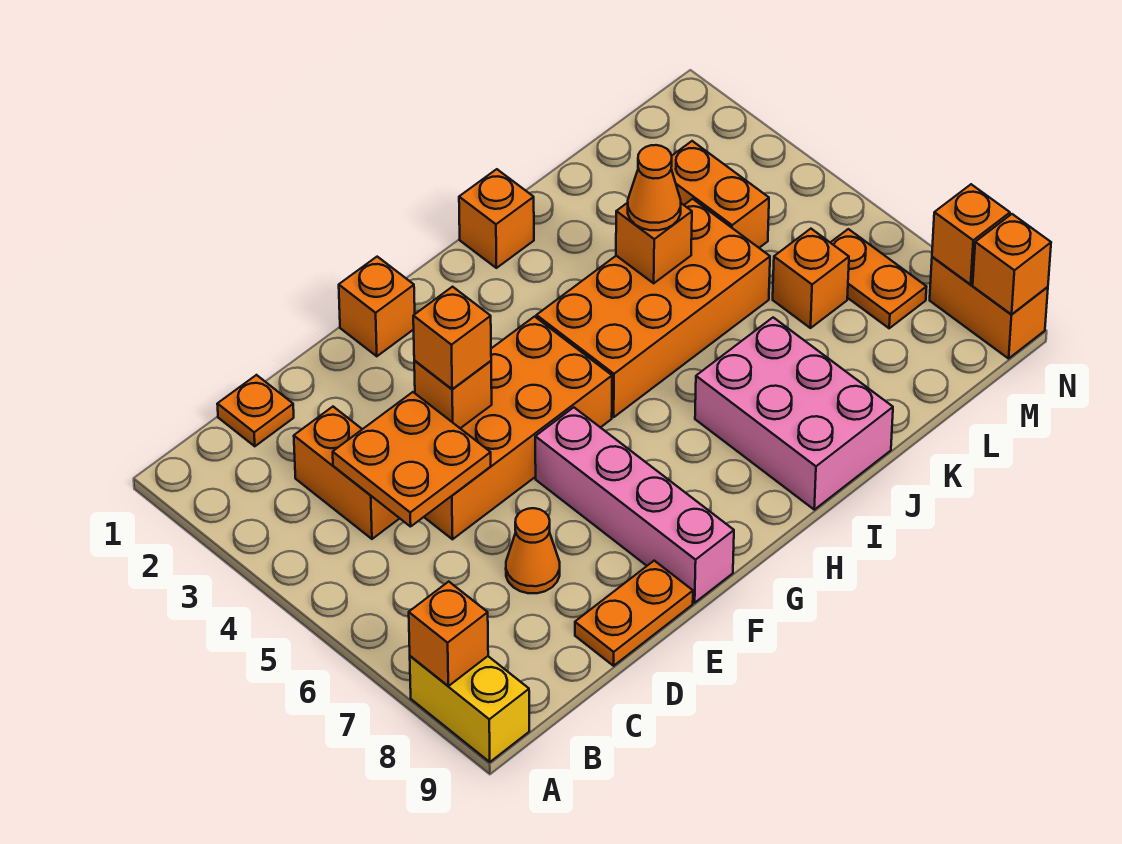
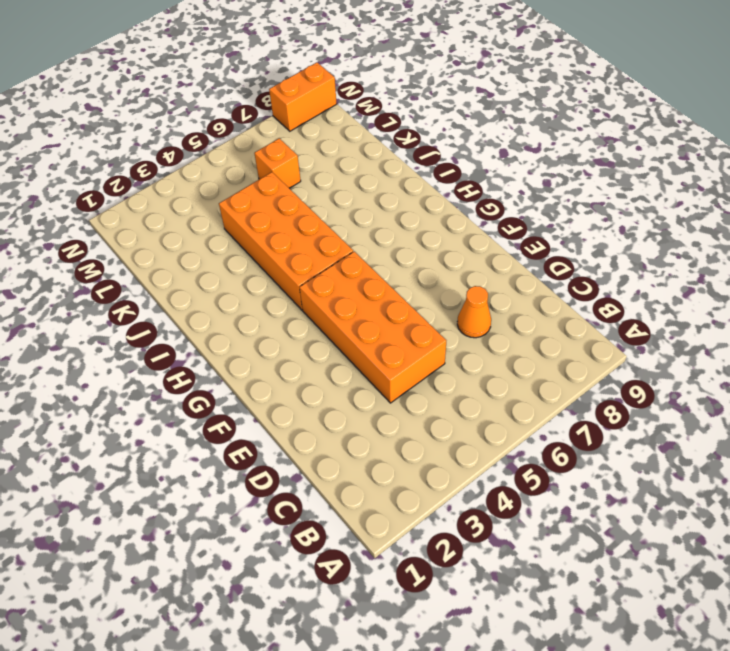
none -> yellow brick A8:A9 level 1
none -> orange plate C1 level 1
none -> orange brick C3:C4 level 1

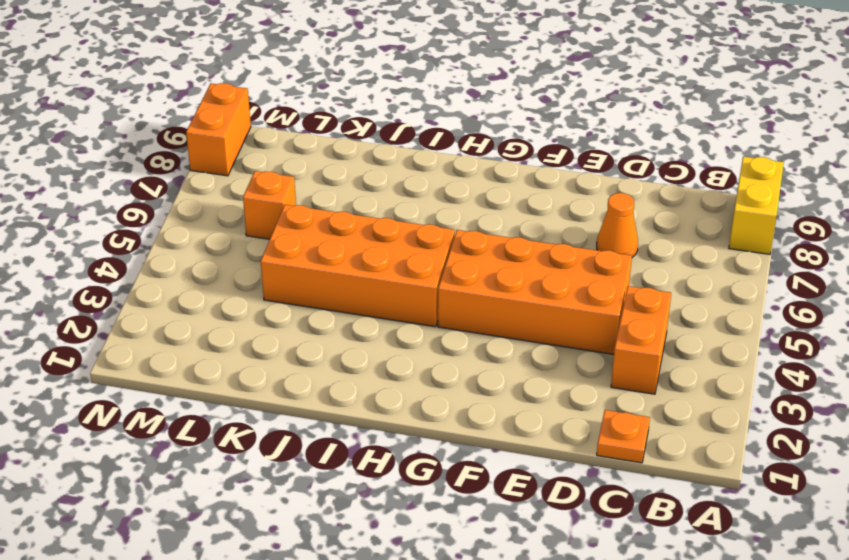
none -> orange plate D9:E9 level 1
none -> orange brick F1 level 1
none -> pink brick F6:F9 level 1

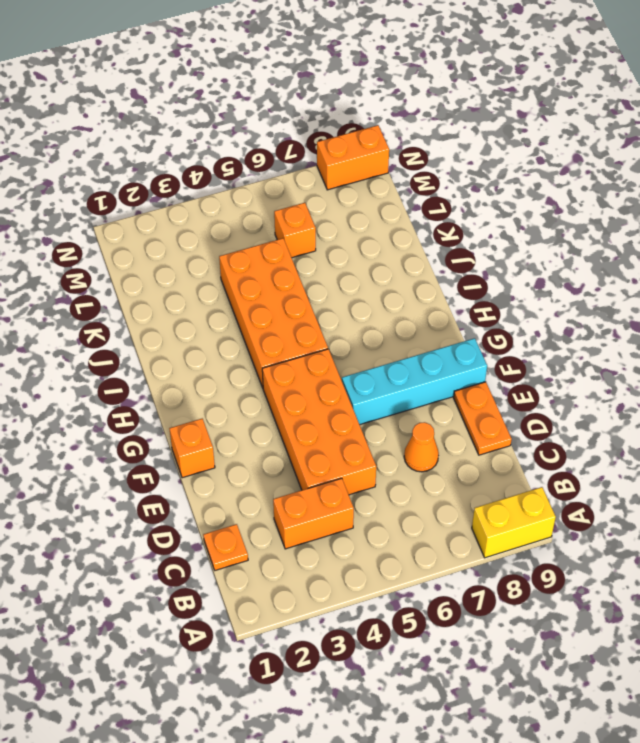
cyan brick F6:F9 level 1 -> pink brick F6:F9 level 1
none -> orange brick I1 level 1
none -> pink brick I7:J9 level 1
none -> orange brick L3:L4 level 1

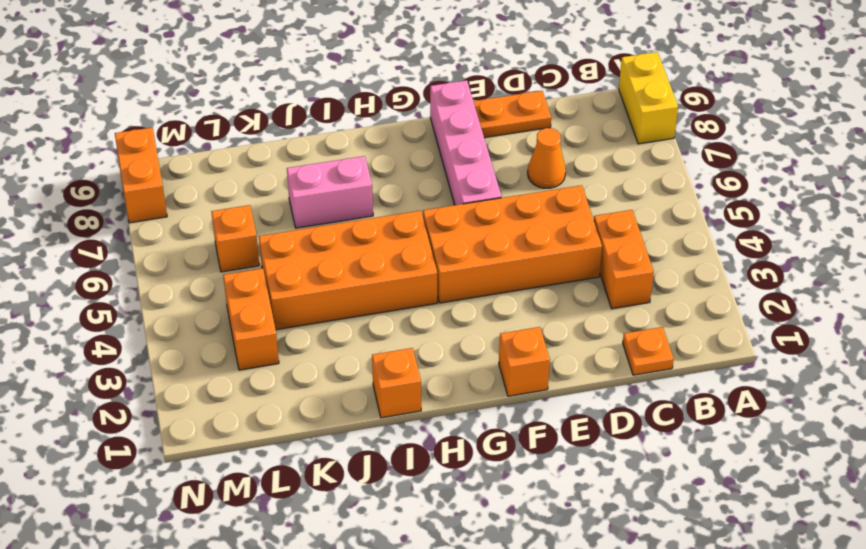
pink brick I7:J7 level 1 -> pink brick I7:J9 level 1
none -> orange plate M6:M7 level 1
none -> orange brick A8 level 2
none -> orange plate C4:D5 level 2

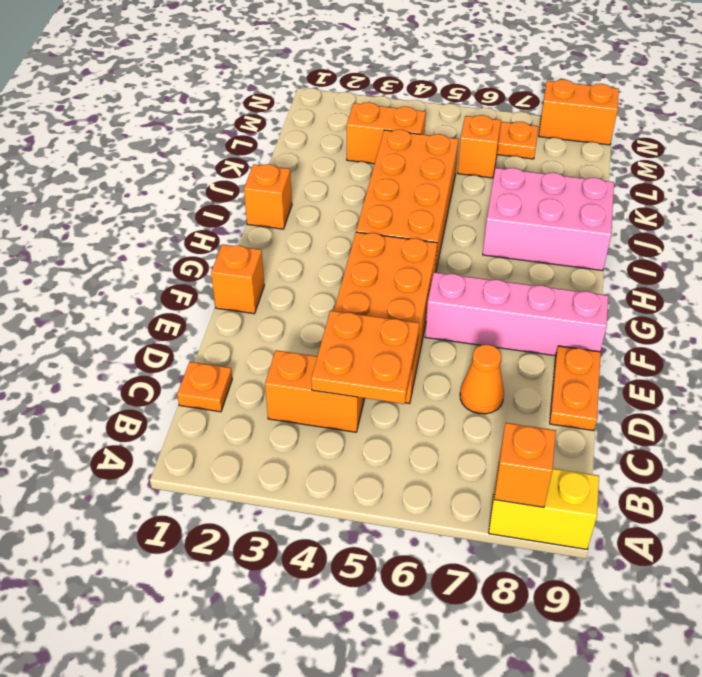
none -> orange brick E4 level 2
none -> orange brick J4 level 2
none -> orange brick N8 level 2

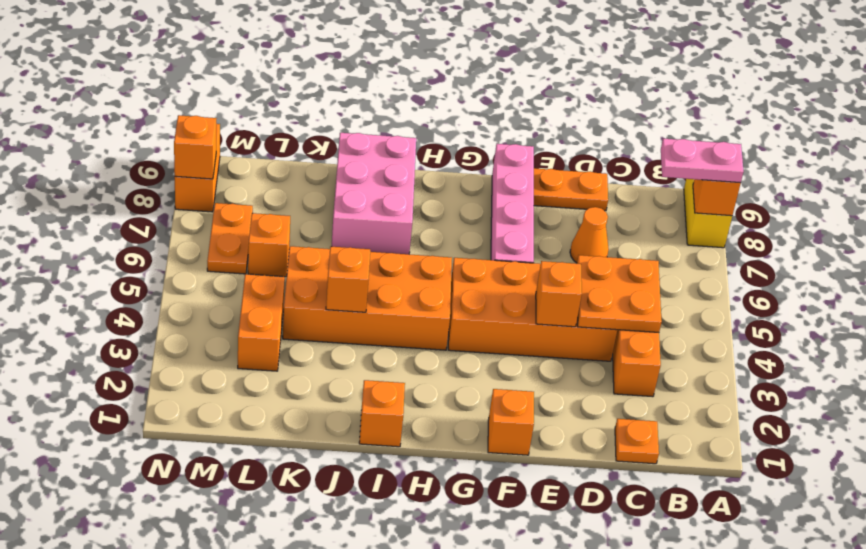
pink plate A8:B8 level 3 -> none
none -> orange brick N9 level 2
none -> orange brick E4 level 3
none -> orange cone J4 level 3

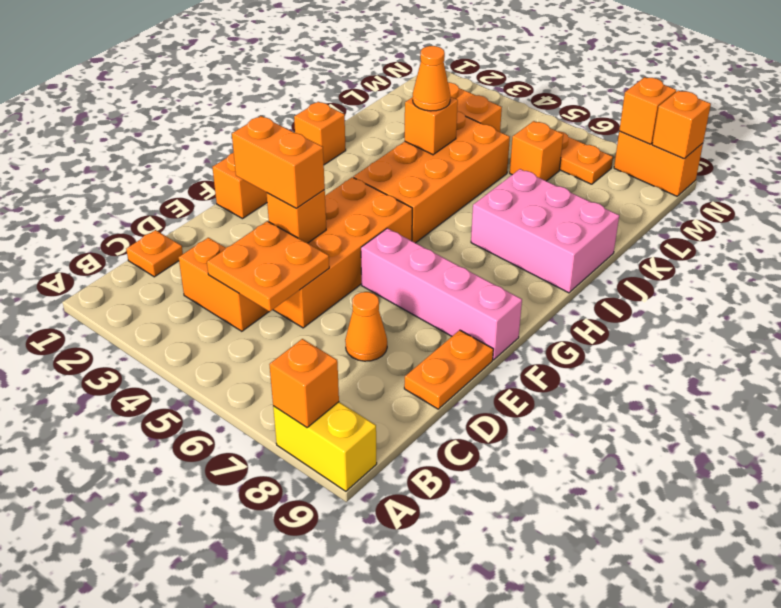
orange brick E3:E4 level 3 -> orange brick E4 level 3

